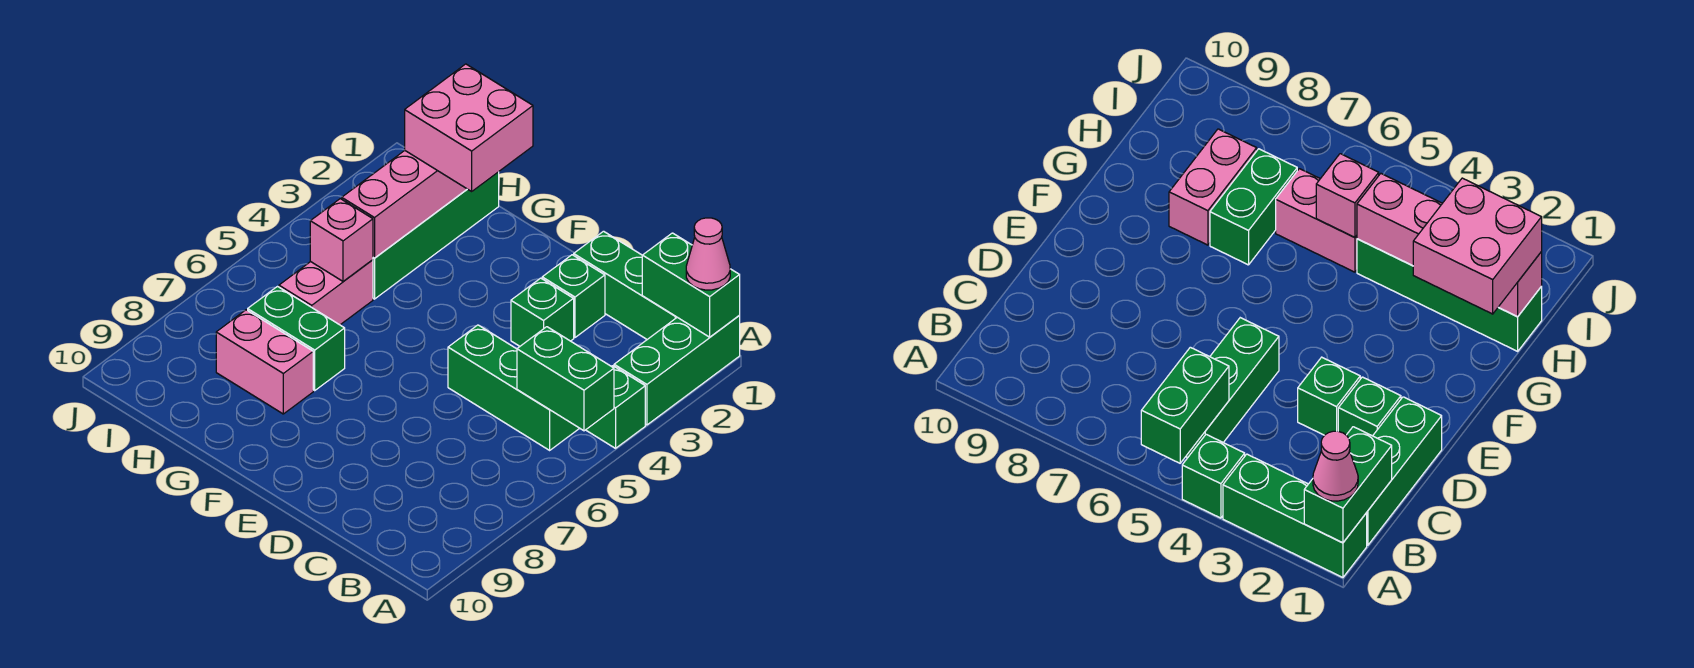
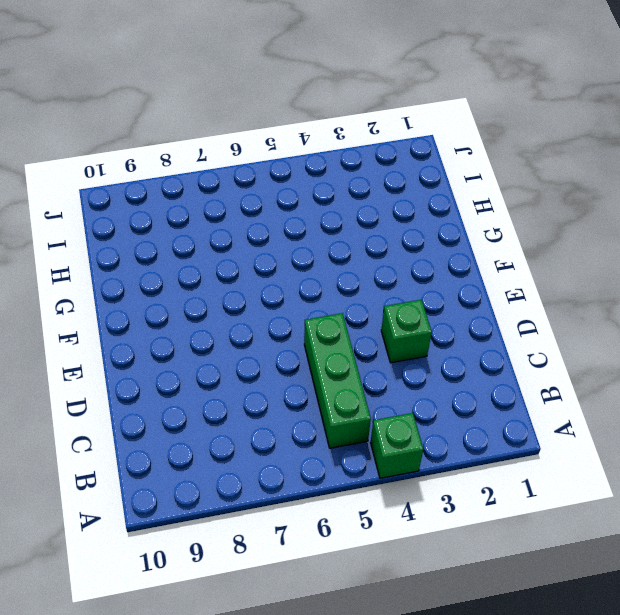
none -> green brick A1:A3 level 1
none -> green brick B1:D1 level 1
none -> green brick D2 level 1

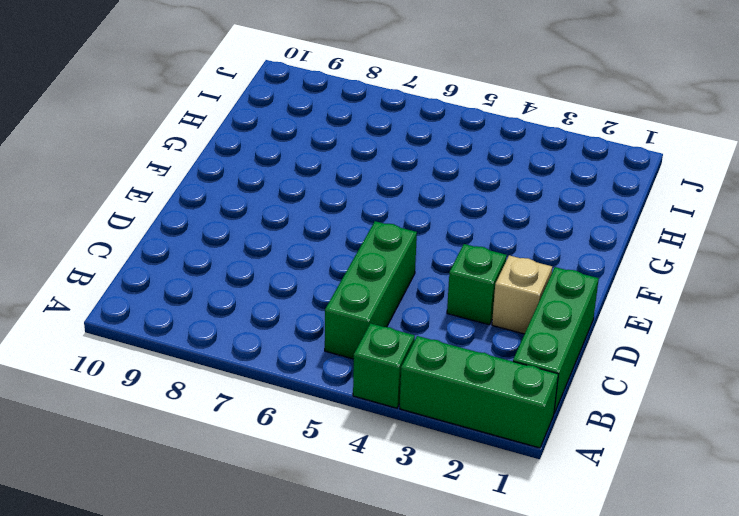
tan brick D2 level 1 -> green brick D2 level 1
none -> green brick G7:H7 level 1
none -> pink brick G8:H8 level 1
none -> green brick H1:H4 level 1

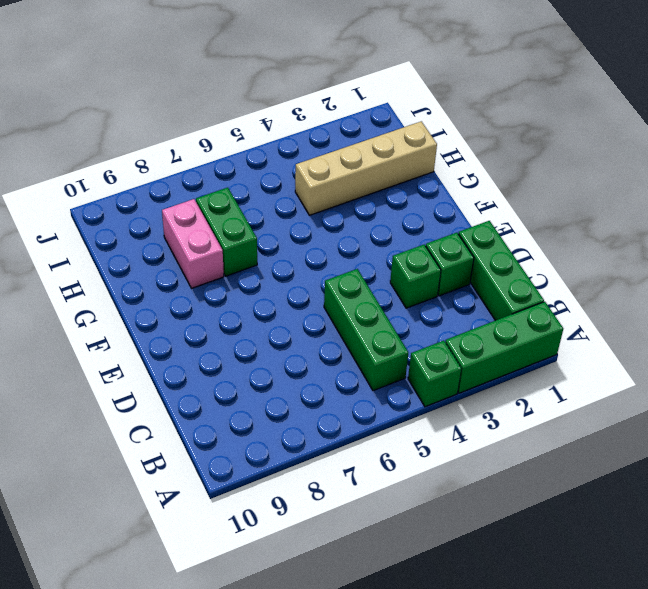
tan brick H1:H4 level 1 -> green brick H1:H4 level 1
none -> pink brick H5:H6 level 1
none -> green brick A1:B1 level 2
none -> green brick A5:B5 level 2

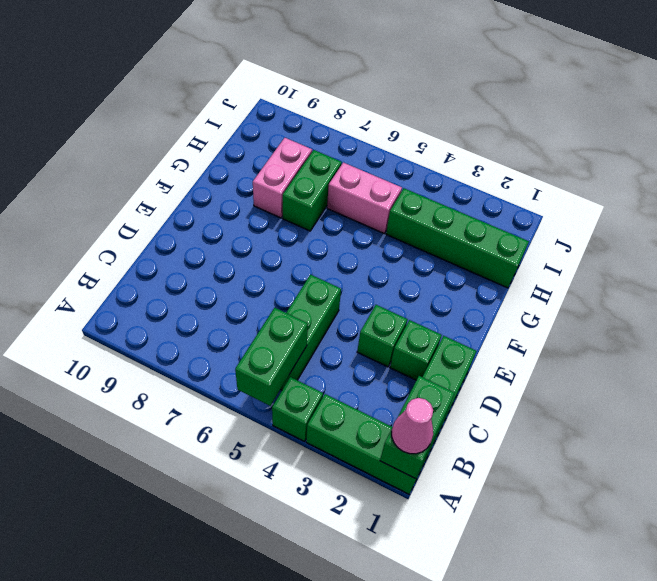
none -> pink brick H1:H4 level 2
none -> pink brick H5 level 2
none -> pink brick G1:H2 level 3

